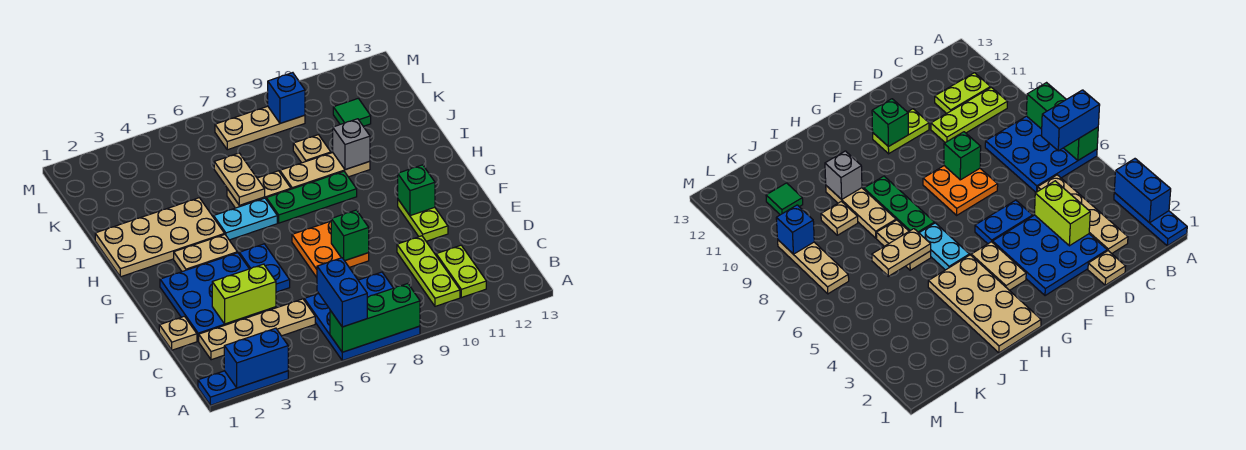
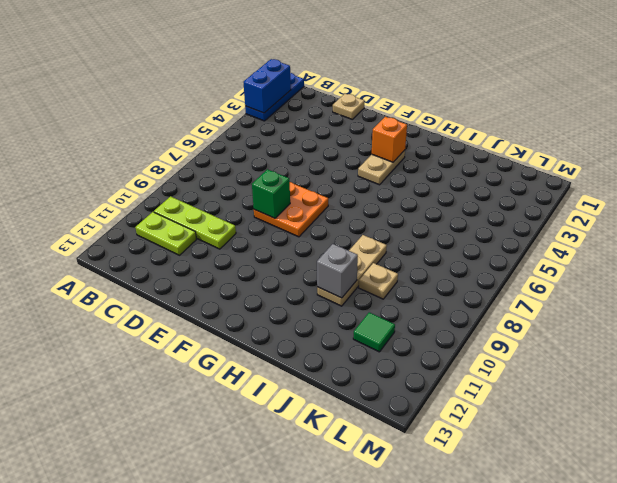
orange brick G3 level 2 -> none
none -> blue plate A6:C8 level 1
none -> tan plate C2:C5 level 1
none -> blue plate D2:F4 level 1

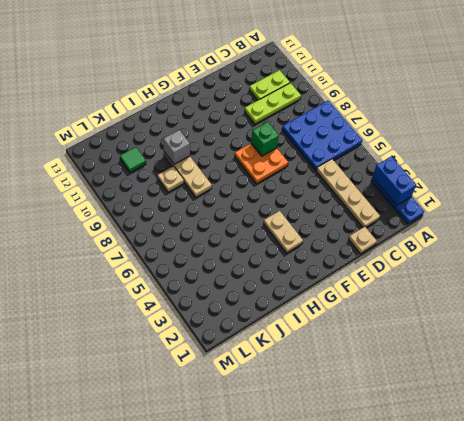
none -> blue plate D2:F4 level 1
none -> blue plate E5:F5 level 1
none -> lime plate E11:F11 level 1

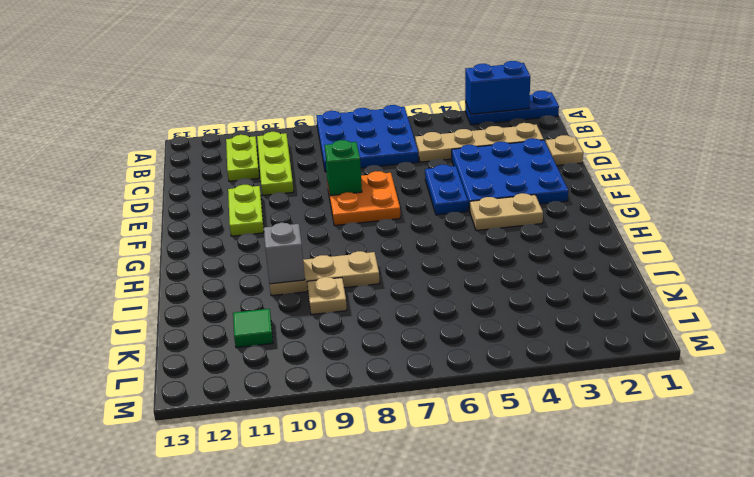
none -> tan plate H1:I4 level 1
none -> cyan plate H5:H6 level 1
none -> green plate H7:H9 level 1

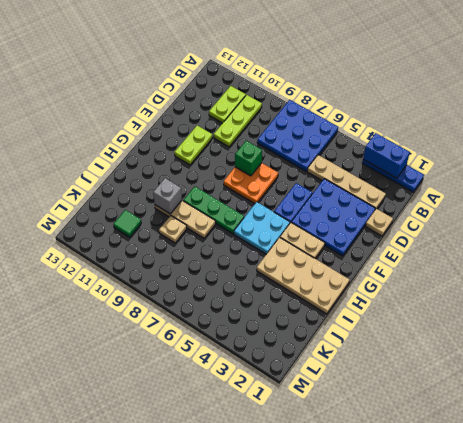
cyan plate G5:H6 level 1 -> cyan plate H5:H6 level 1
none -> tan plate I6:I7 level 1
none -> tan plate L7:L9 level 1
none -> green brick A6:A8 level 2

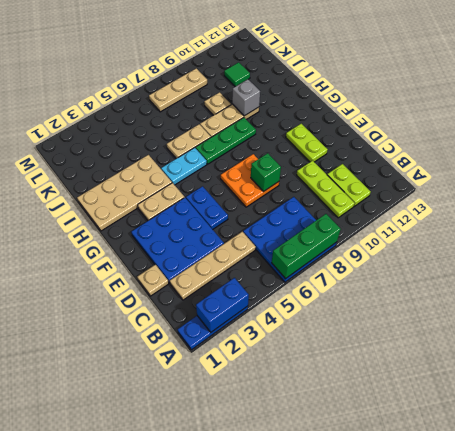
none -> lime brick D3:D4 level 2
none -> green brick F11 level 2
none -> tan plate I6:J6 level 2

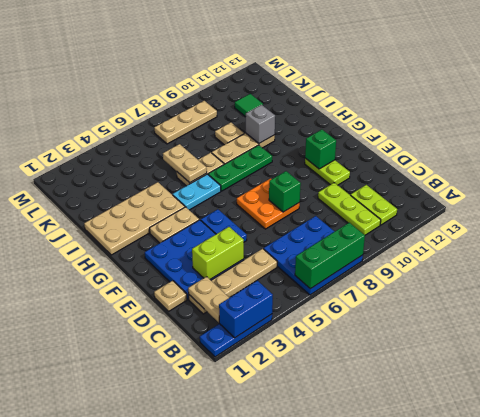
tan plate B2:C2 level 2 -> none
none -> blue brick L9 level 2
none -> blue brick A6:B6 level 3

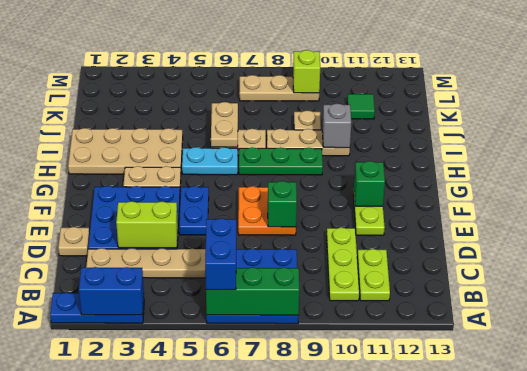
lime brick L9 level 2 -> blue brick L9 level 2

